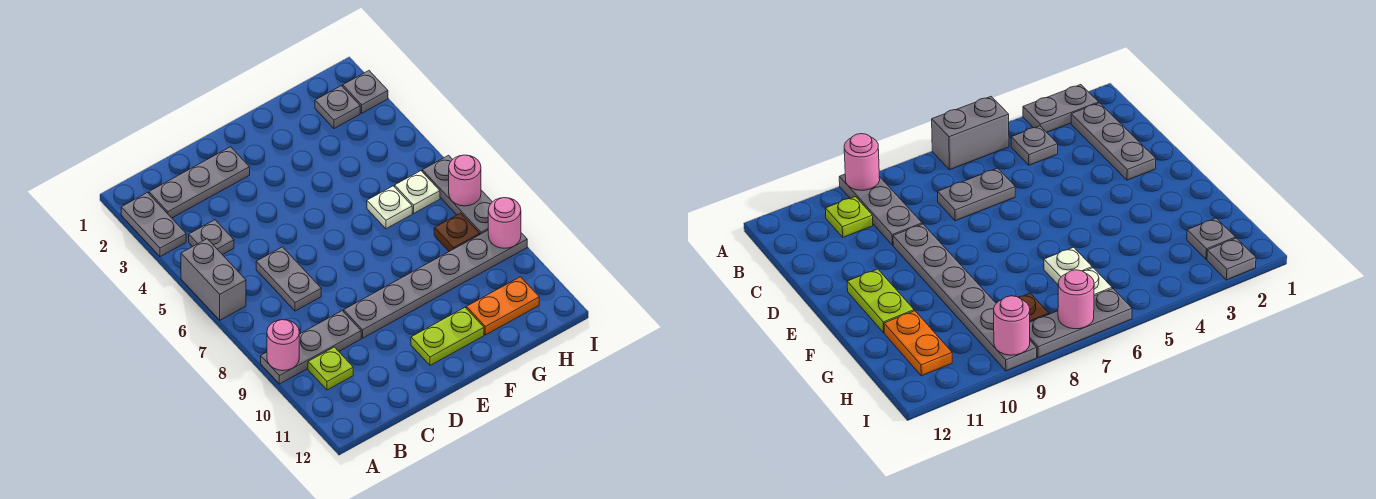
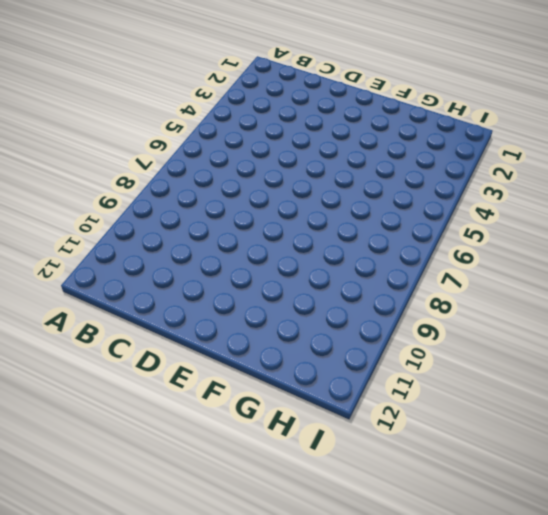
none -> grey plate A2:A3 level 1
none -> grey brick A5:A6 level 1
none -> grey plate A9:C9 level 1

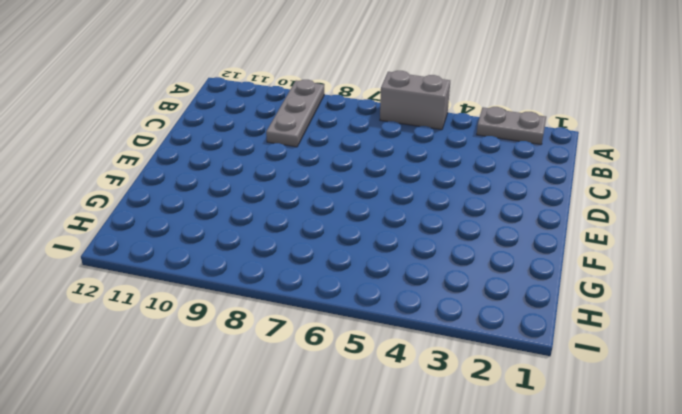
none -> grey plate B2:D2 level 1
none -> grey plate B4 level 1
none -> lime plate B10 level 1

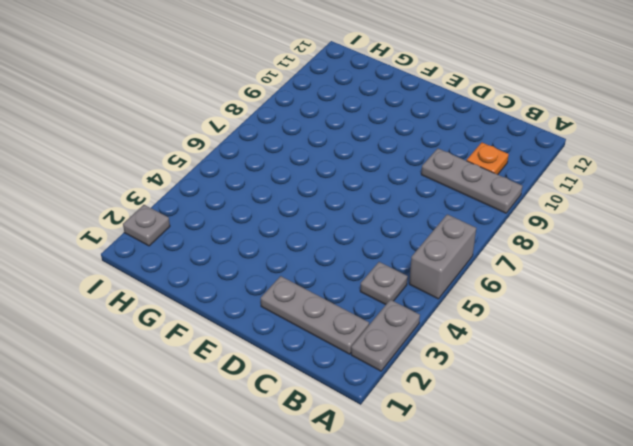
orange plate B10 level 1 -> lime plate B10 level 1
none -> grey plate C6:C7 level 1
none -> grey plate D9:I9 level 1
none -> lime plate E11:F11 level 1

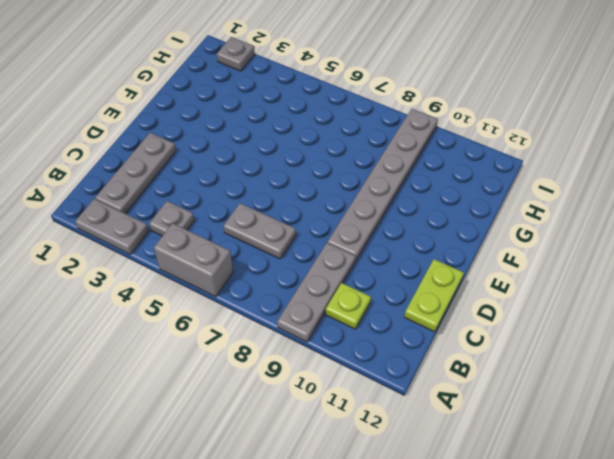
lime plate C12:D12 level 1 -> lime plate E11:F11 level 1
none -> white plate G6 level 1
none -> orange plate G11:H11 level 1
none -> grey plate H2 level 1

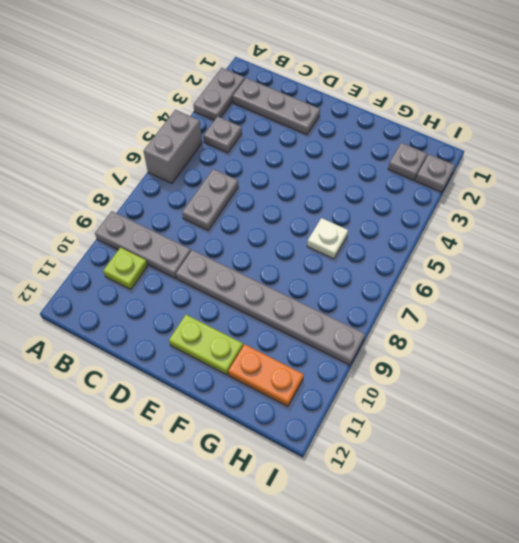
none -> white plate H6 level 1
none -> brown plate H8 level 1
none -> grey plate I6:I8 level 1

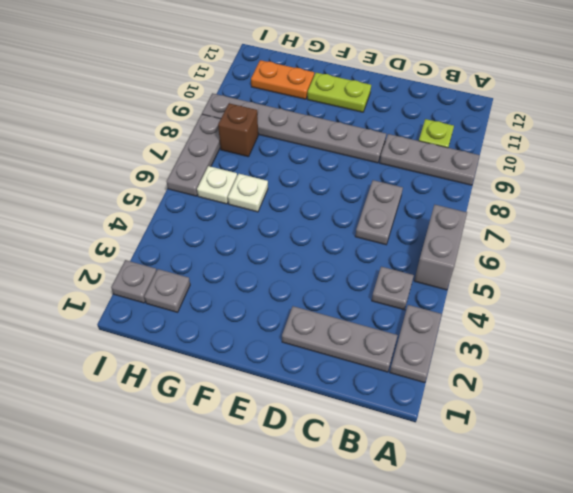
brown brick H8 level 1 -> brown plate H8 level 1
none -> pink round brick A9 level 2
none -> pink round brick I7 level 2
none -> pink round brick I9 level 2

